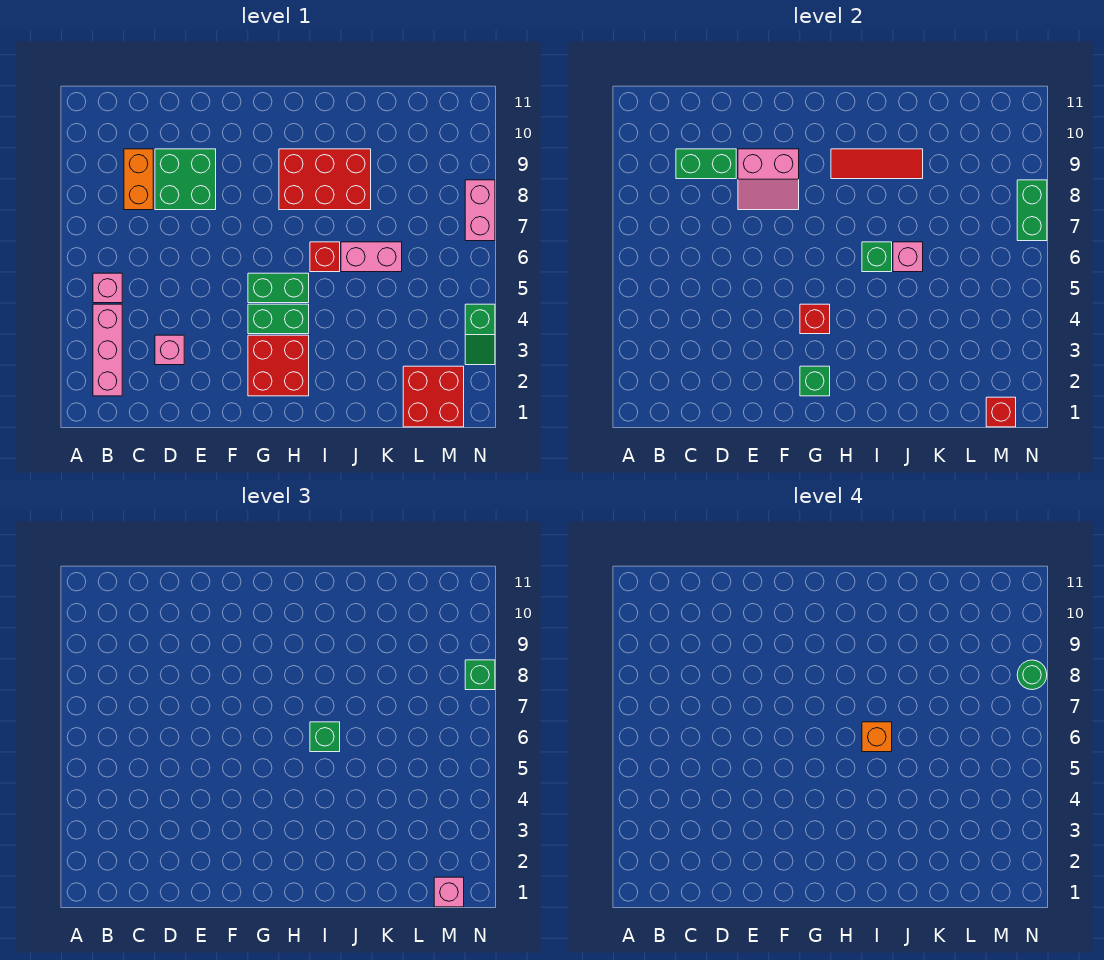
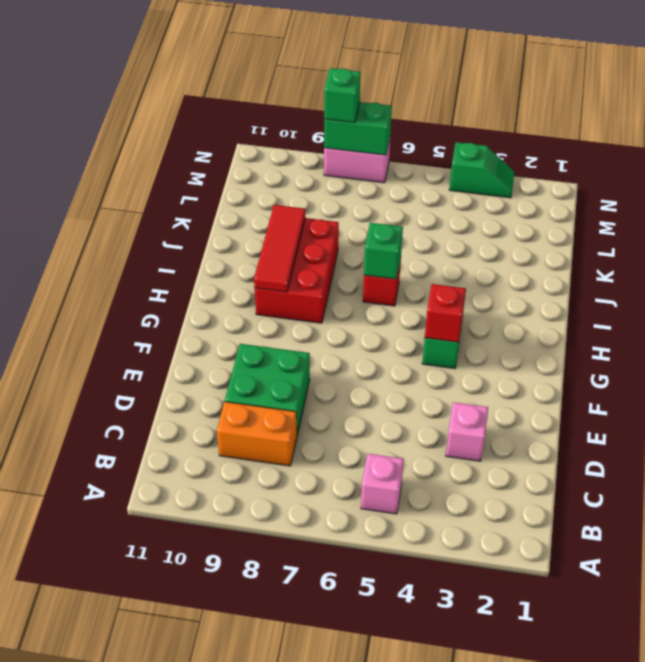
none -> pink brick B2:B4 level 1
none -> red brick G2:H3 level 1
none -> green brick G5:H5 level 1

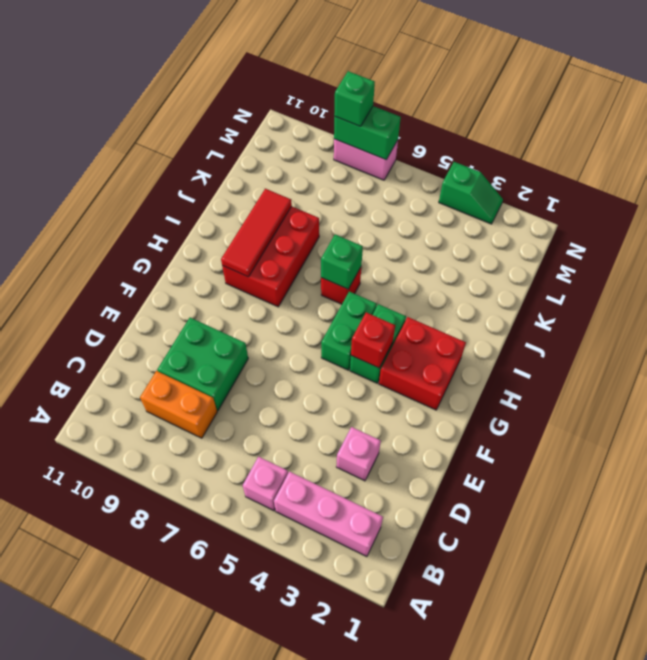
none -> pink brick J6:K6 level 1
none -> red brick L1:M2 level 1
none -> green brick C9:D9 level 2

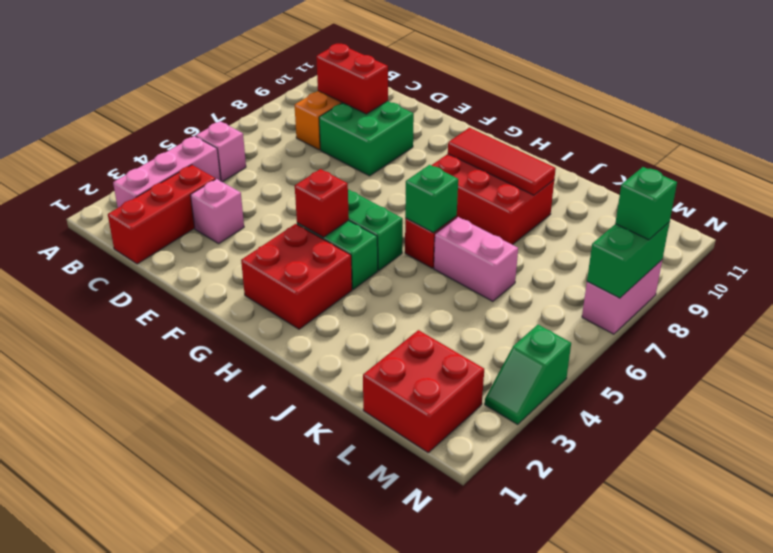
red brick C1:C3 level 1 -> none
red brick C9:D9 level 2 -> green brick C9:D9 level 2
none -> pink slope E8:F9 level 2 top 9
none -> green brick G2 level 2
none -> pink brick J6 level 2

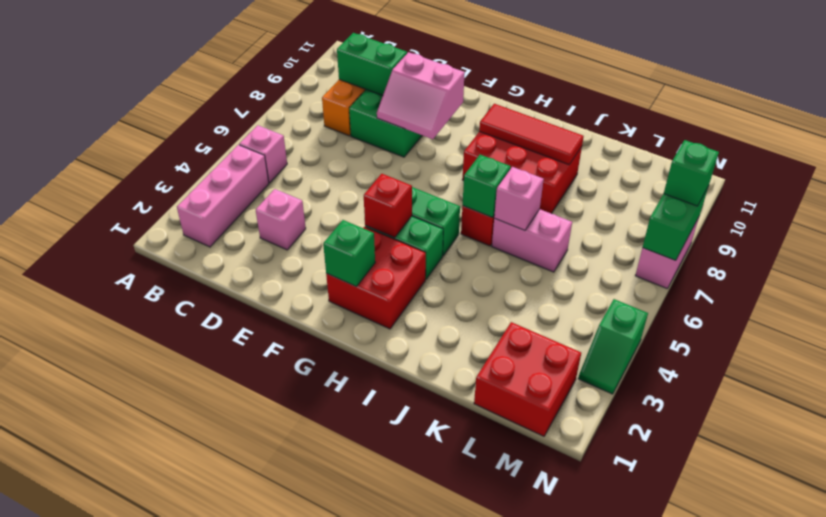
none -> red brick M1 level 2
none -> green brick I6 level 3
none -> pink brick M1 level 3

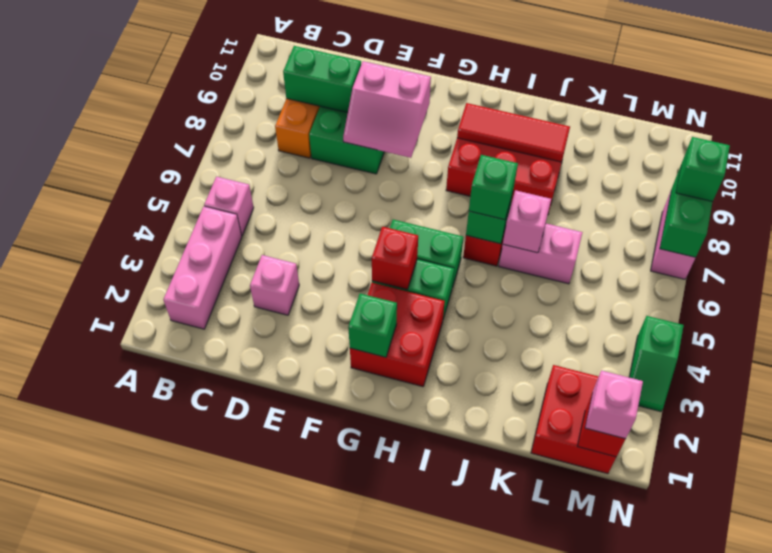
none -> orange brick I6 level 4
none -> green round brick N8 level 4

